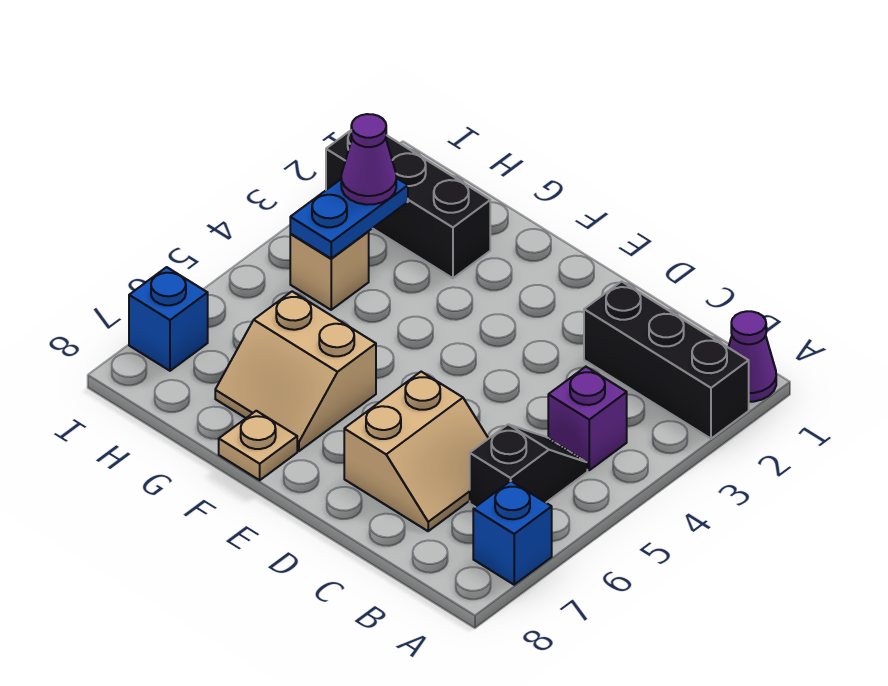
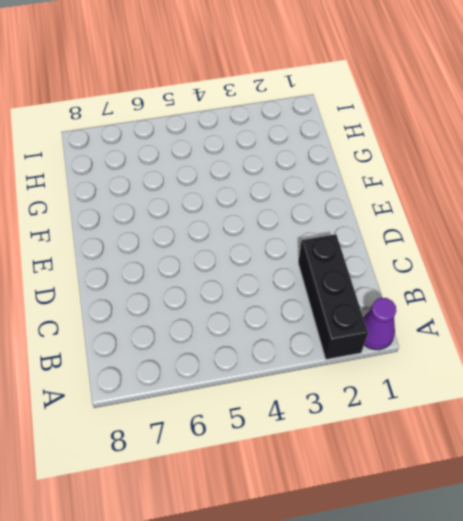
none -> blue brick A7 level 1
none -> purple brick B4 level 1
none -> black slope B5:B6 level 1 top 6

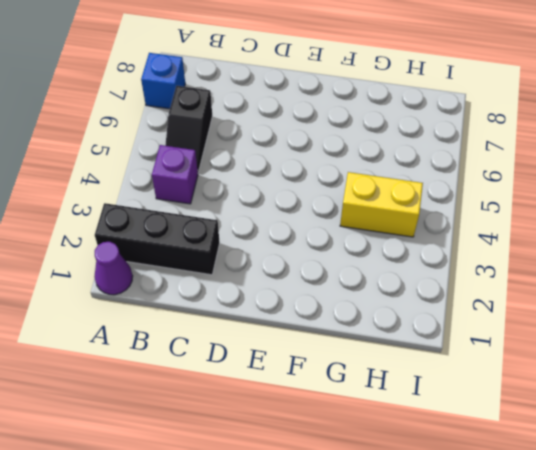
yellow brick G4:H4 level 1 -> tan brick H4 level 1
none -> tan slope C6:D7 level 1 top D
none -> tan slope F6:G7 level 1 top 6
none -> tan plate F8 level 1

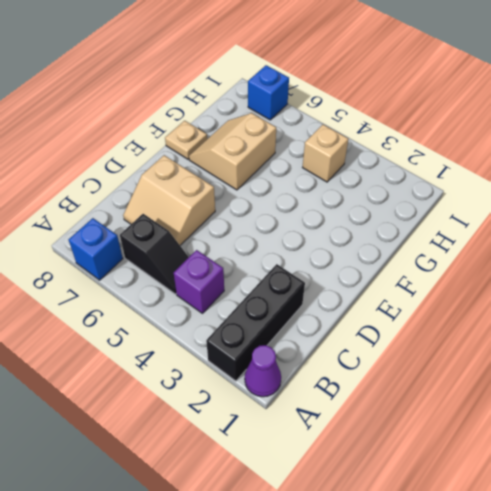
none -> black brick G2:I2 level 1
none -> blue plate H3:H4 level 2
none -> purple cone H3 level 3

